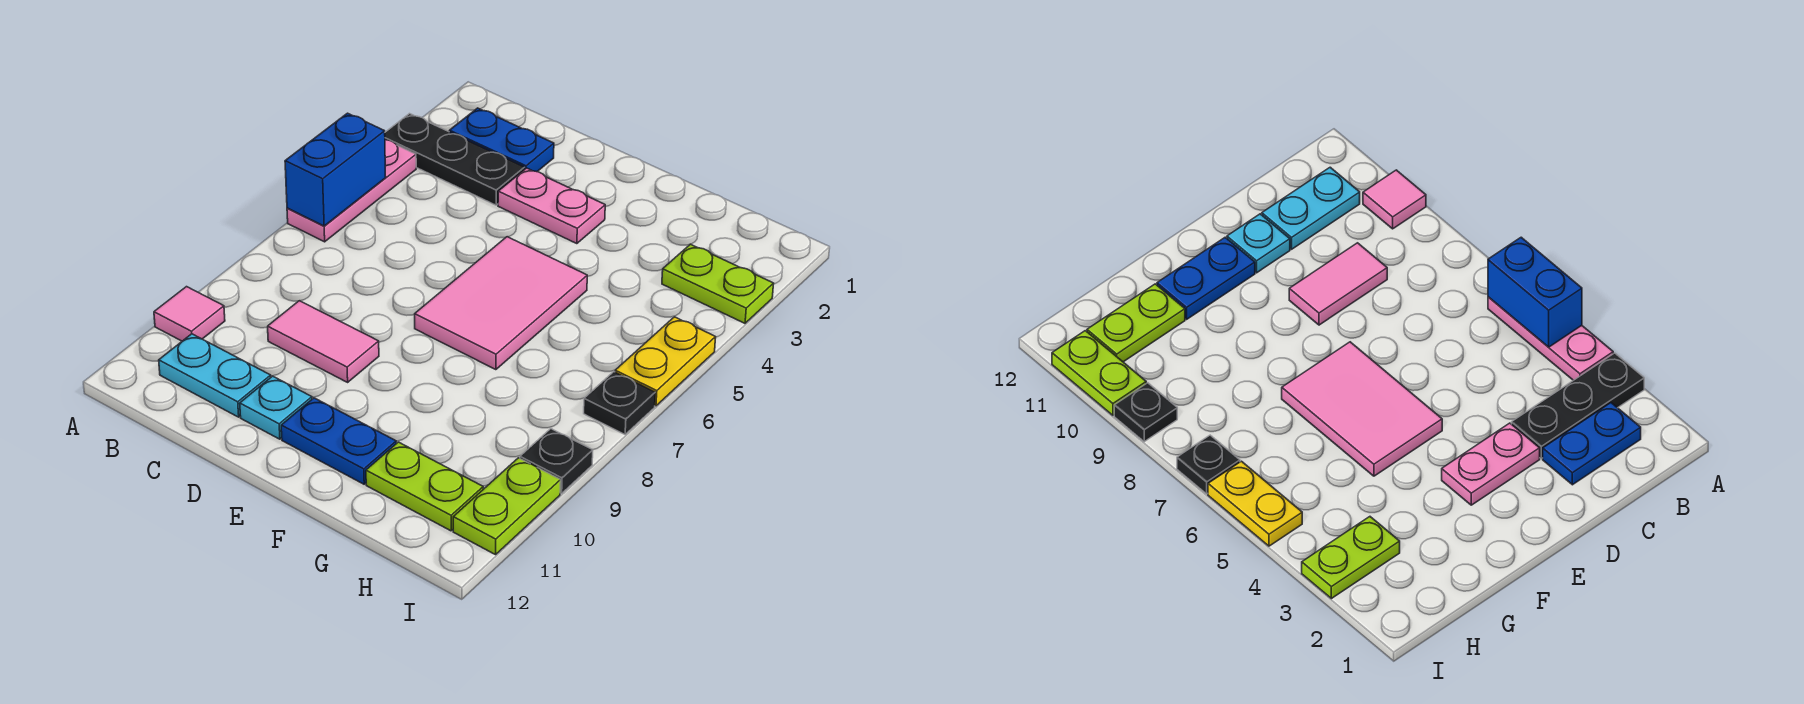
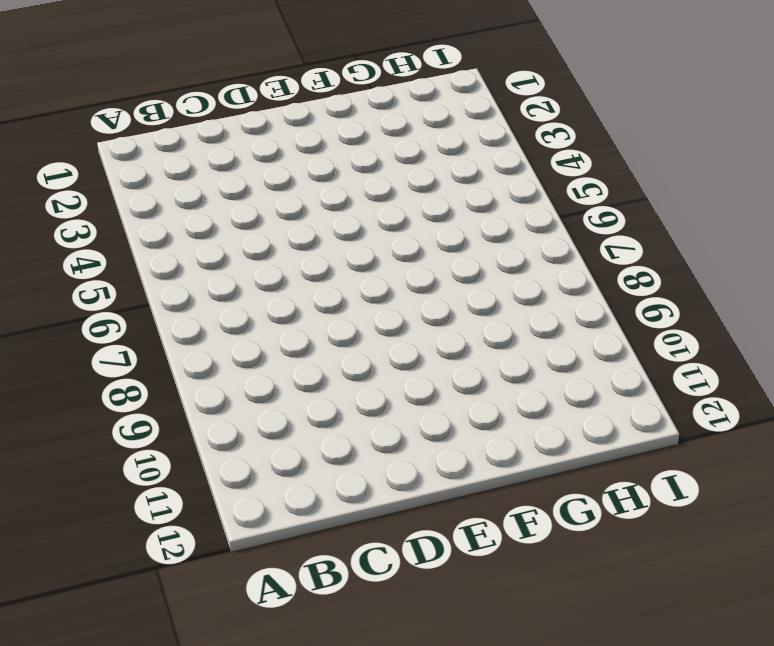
none -> black plate A3:C3 level 1
none -> pink plate A4:A6 level 1
none -> pink tile A10 level 1

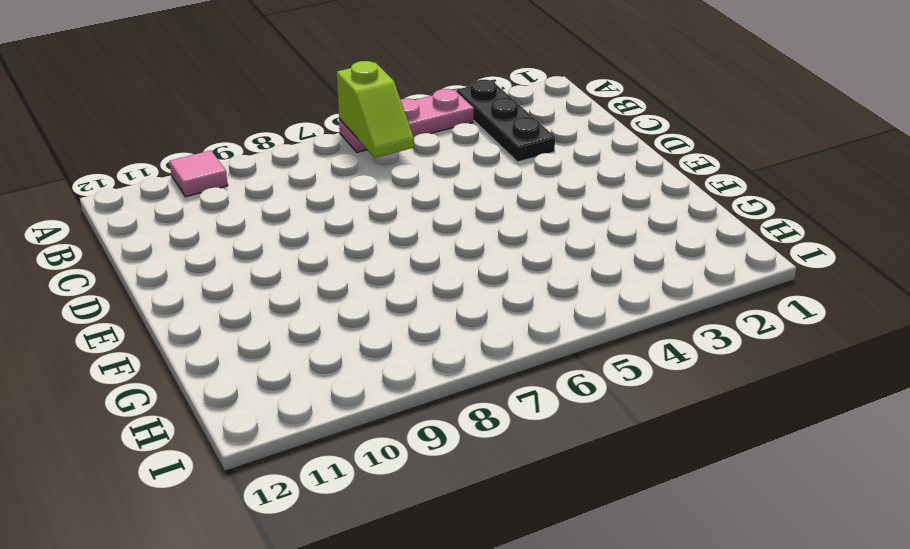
lime slope A6:B6 level 2 top A -> blue brick A5:A6 level 2
none -> blue plate B2:C2 level 1
none -> cyan plate B11:C11 level 1
none -> pink tile C9:D9 level 1

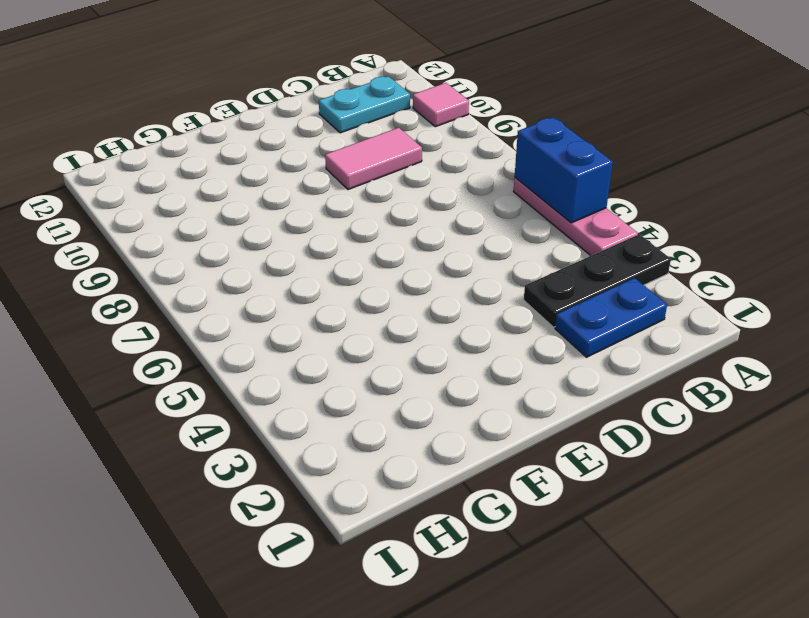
none -> pink plate D3:E3 level 1
none -> cyan plate D11 level 1
none -> pink tile E5:F7 level 1

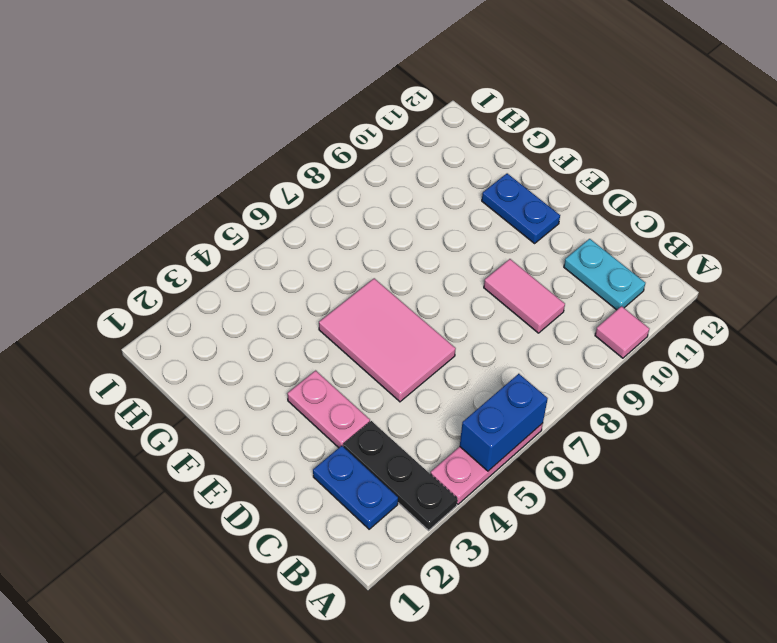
pink tile D5:F6 level 1 -> pink tile E5:F7 level 1
none -> cyan plate D11 level 1
none -> lime plate G11:H11 level 1
none -> lime plate H3:I3 level 1

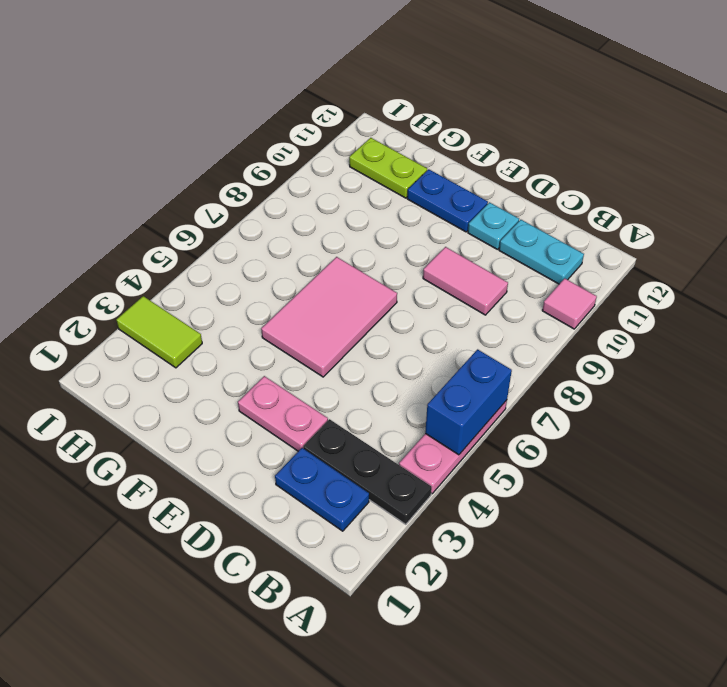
lime tile H3:I3 level 1 -> lime plate H3:I3 level 1
none -> yellow plate I5:I6 level 1
none -> black plate I7 level 1
none -> black plate I9 level 1

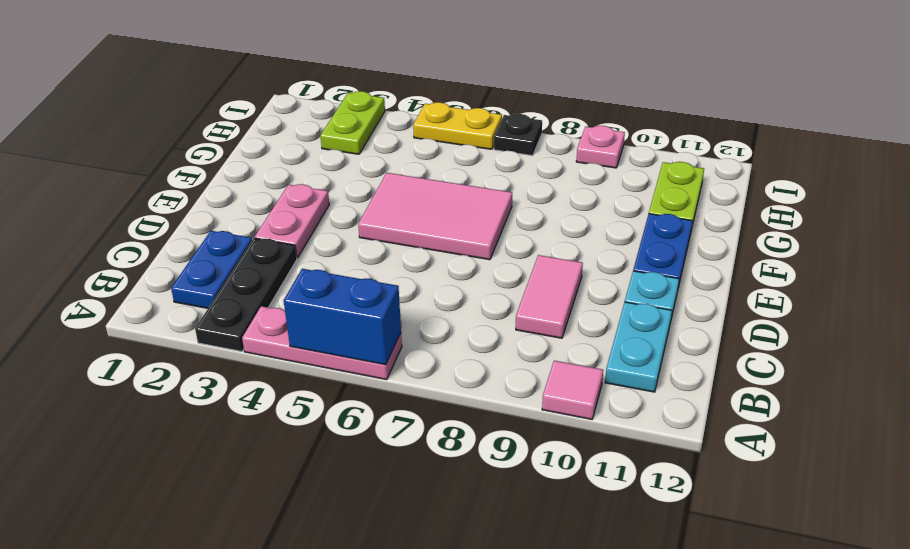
pink plate I9 level 1 -> black plate I9 level 1
none -> lime plate I10:I11 level 1

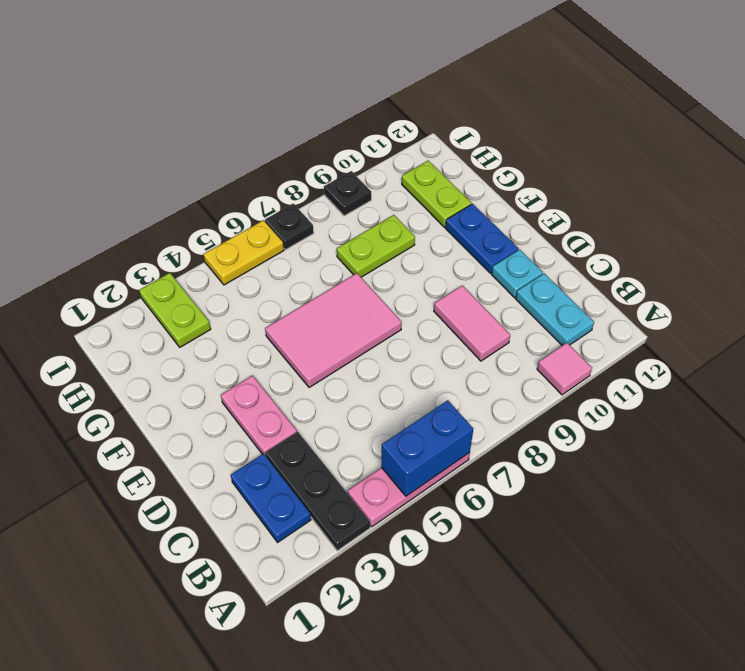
lime plate G8:G9 level 1 -> lime plate I10:I11 level 1

